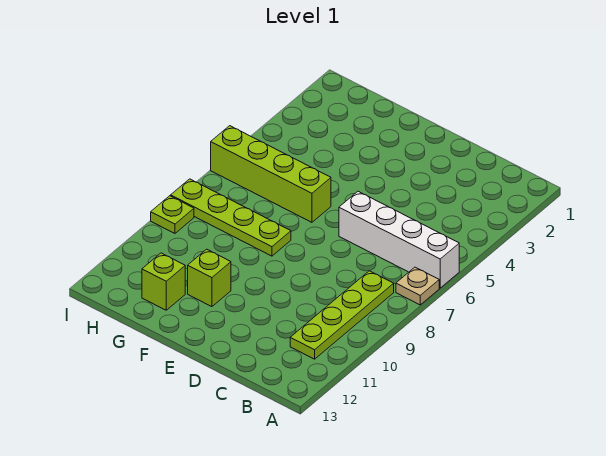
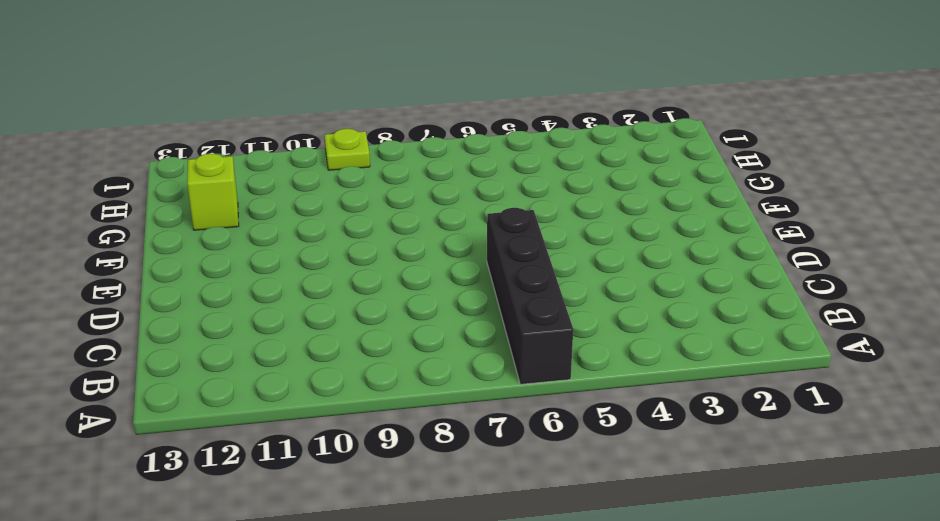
black brick A6:D6 level 1 -> white brick A6:D6 level 1
none -> tan plate A7 level 1
none -> lime plate B8:B11 level 1

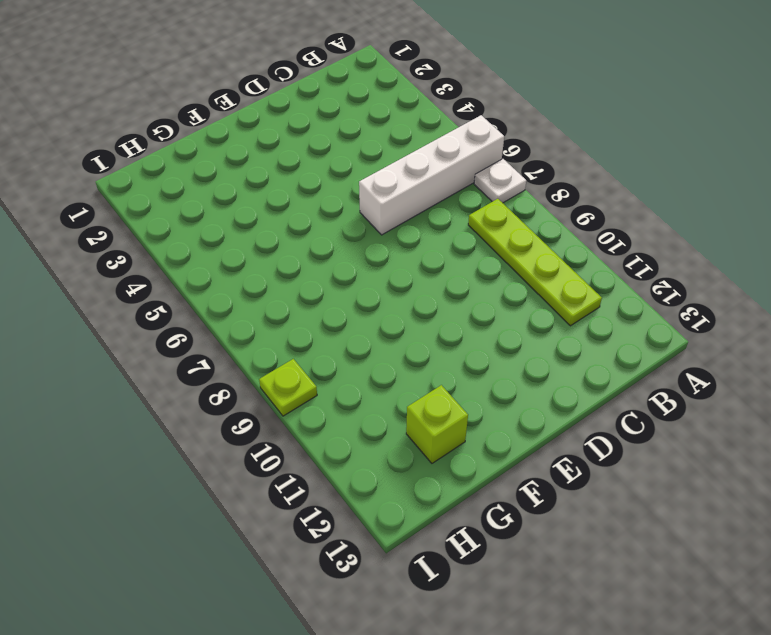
white plate A7 level 1 -> tan plate A7 level 1
none -> lime brick F6:I6 level 1
none -> lime plate F8:I8 level 1

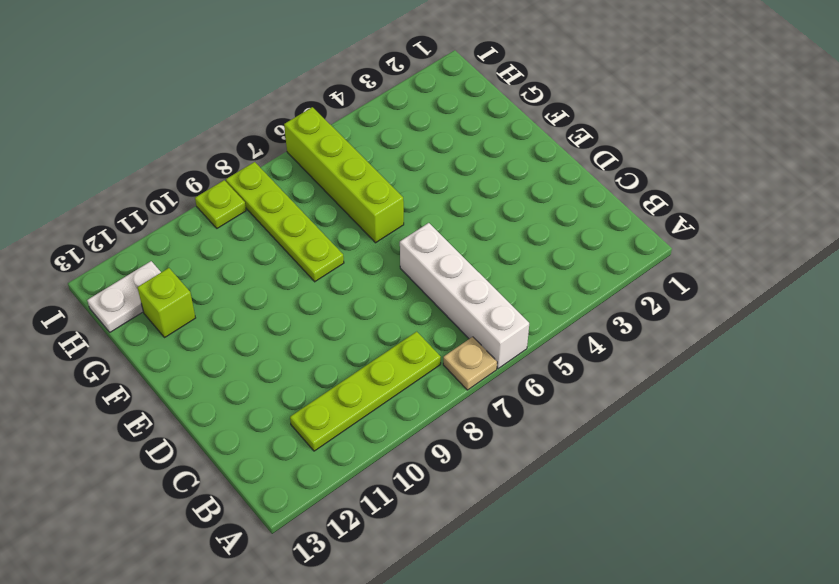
white plate H12:H13 level 1 -> none
none -> lime brick F11 level 1

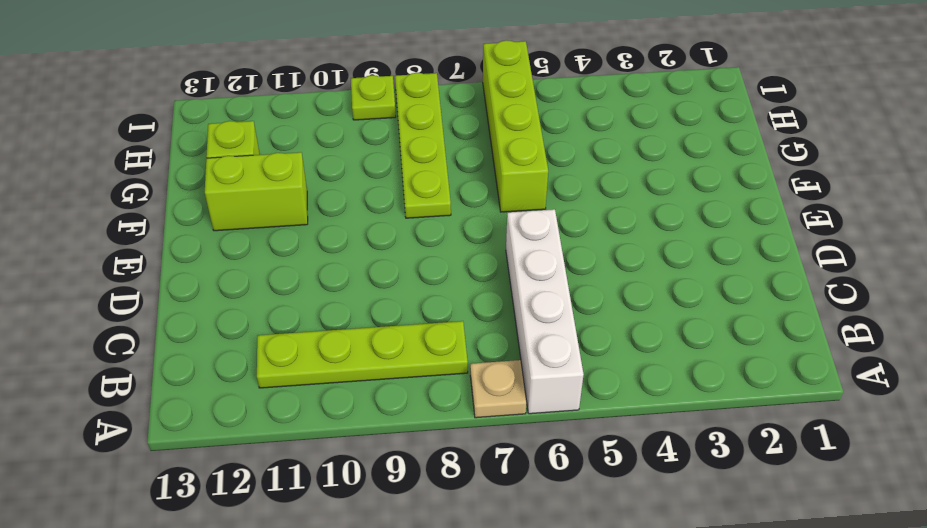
lime brick F11:F12 level 1 -> lime brick F11 level 1

